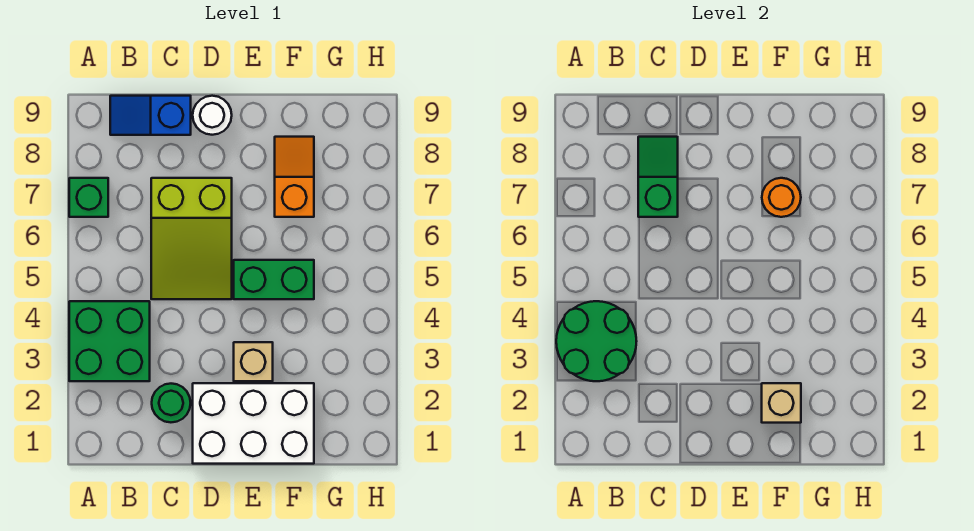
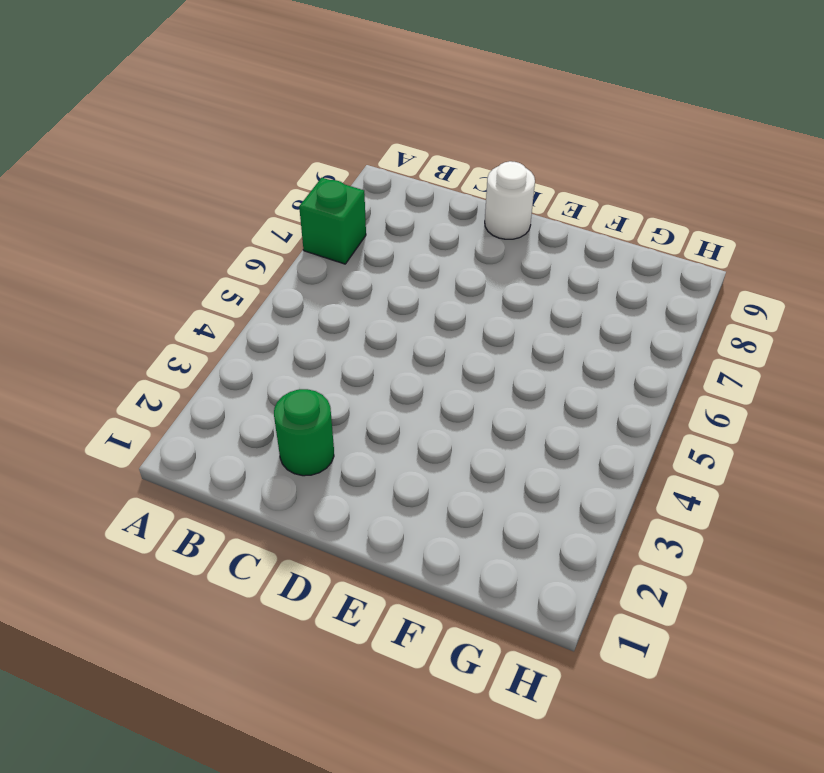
none -> green brick A3:B4 level 1
none -> blue slope B9:C9 level 1 top C
none -> lime slope C5:D7 level 1 top 7

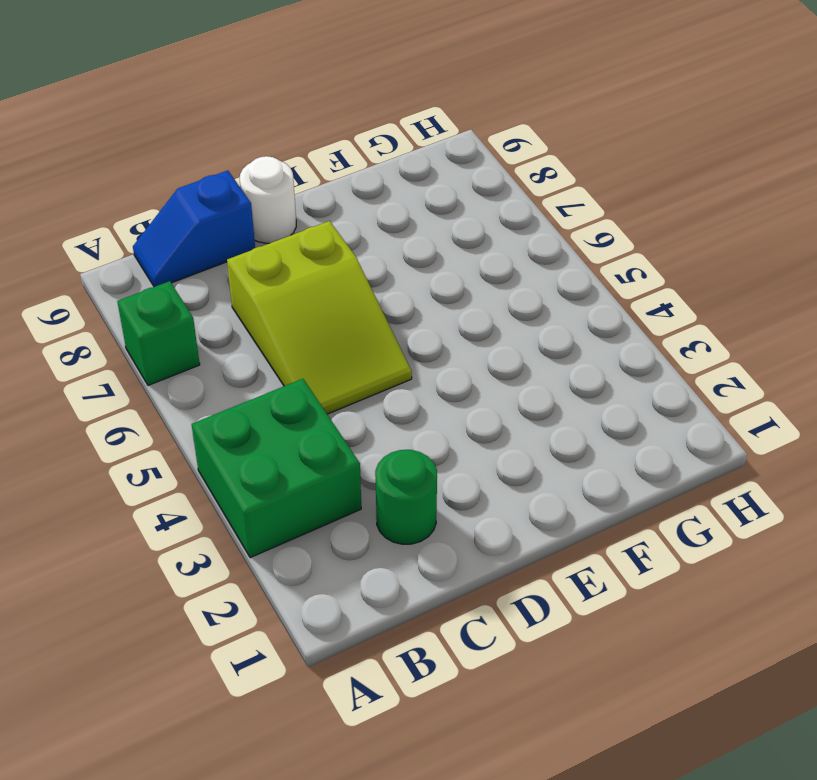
none -> white brick D1:F2 level 1
none -> tan brick E3 level 1
none -> green brick E5:F5 level 1

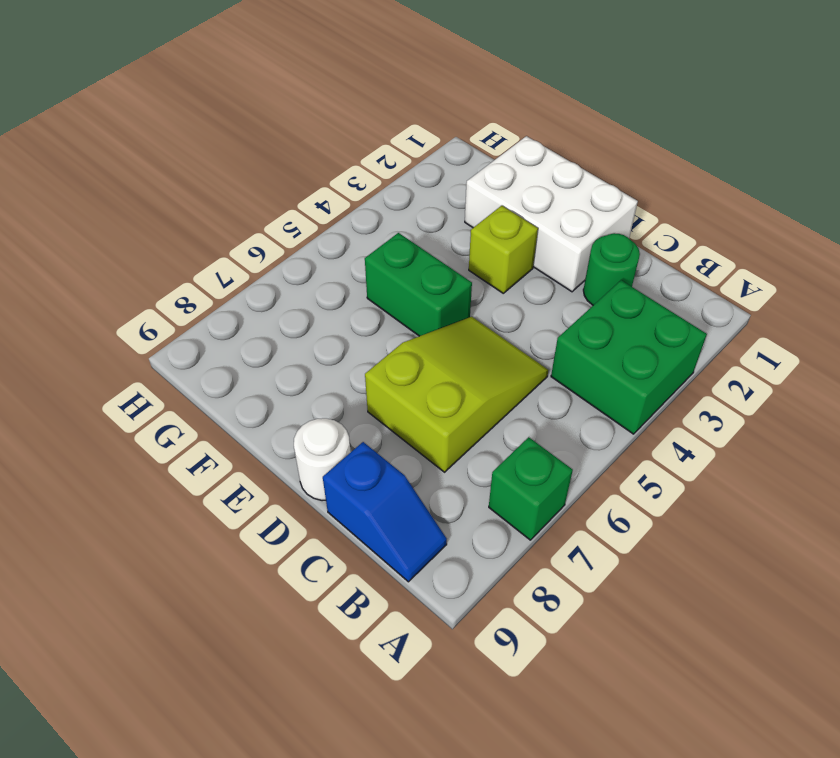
lime brick E3 level 1 -> tan brick E3 level 1
none -> orange slope F7:F8 level 1 top 7
none -> green round brick A3:B4 level 2
none -> green slope C7:C8 level 2 top 7

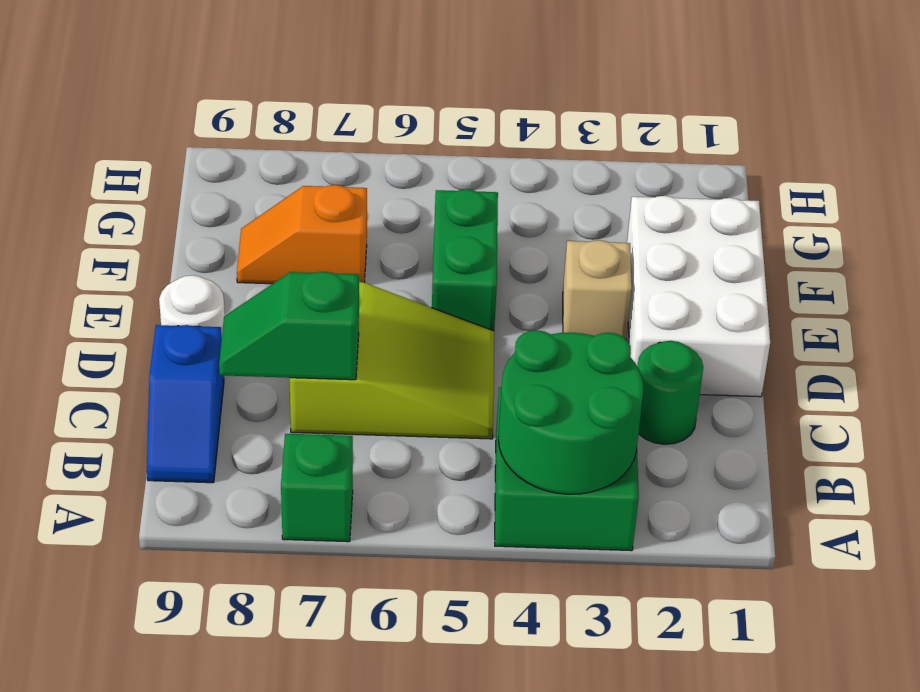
none -> tan brick F2 level 2
none -> orange round brick F7 level 2

